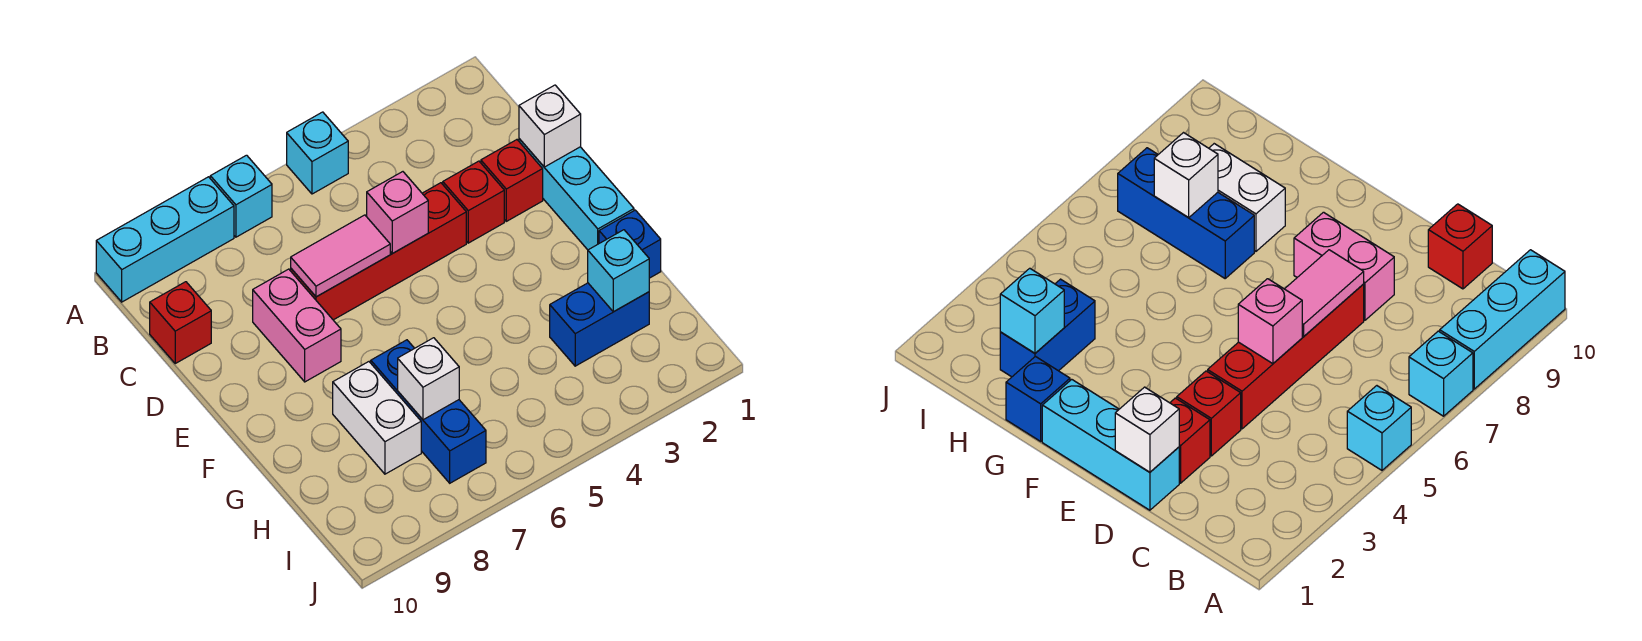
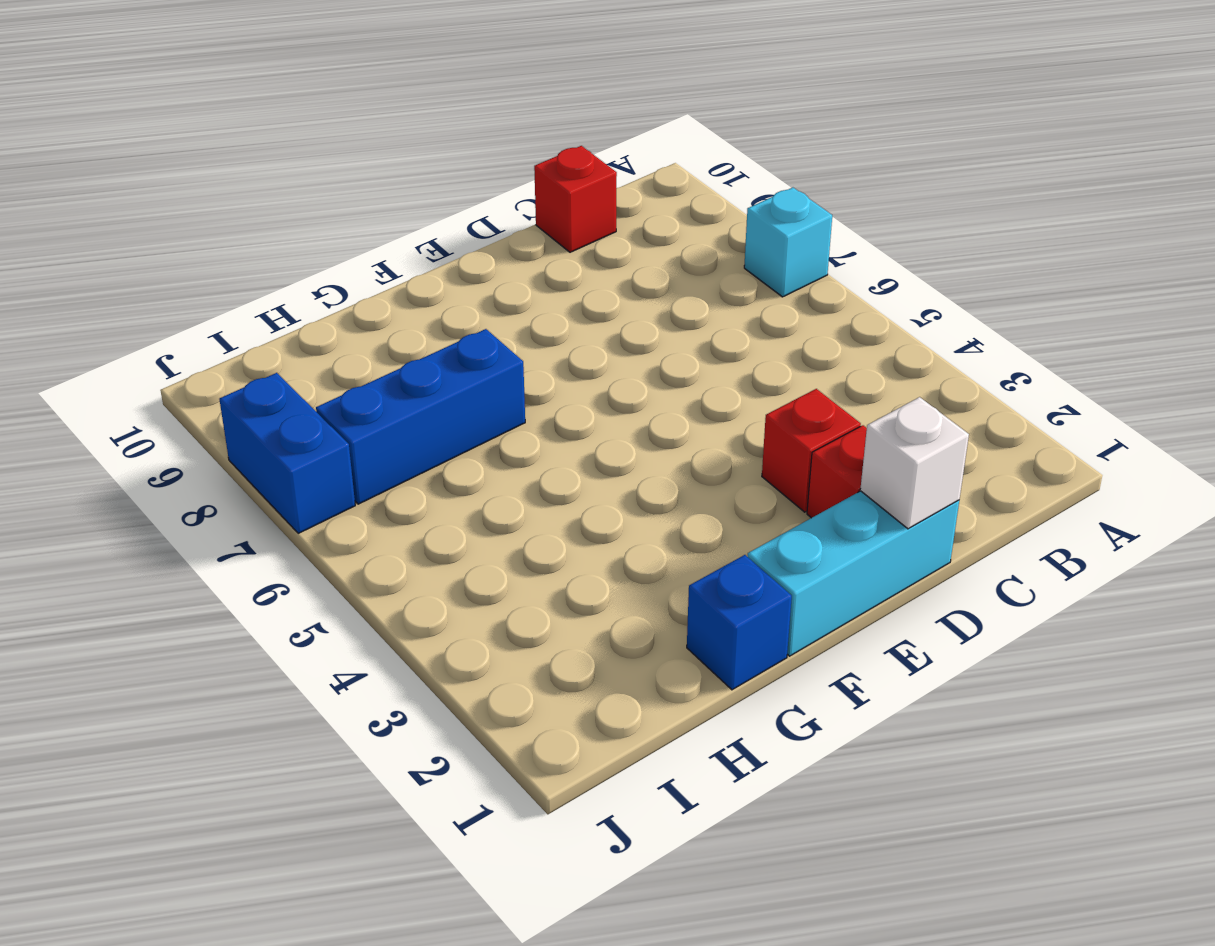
blue brick J7:J8 level 1 -> blue brick H2:H3 level 1
none -> cyan brick A5 level 1
none -> cyan brick A8:A10 level 1
none -> red brick D4:D7 level 1

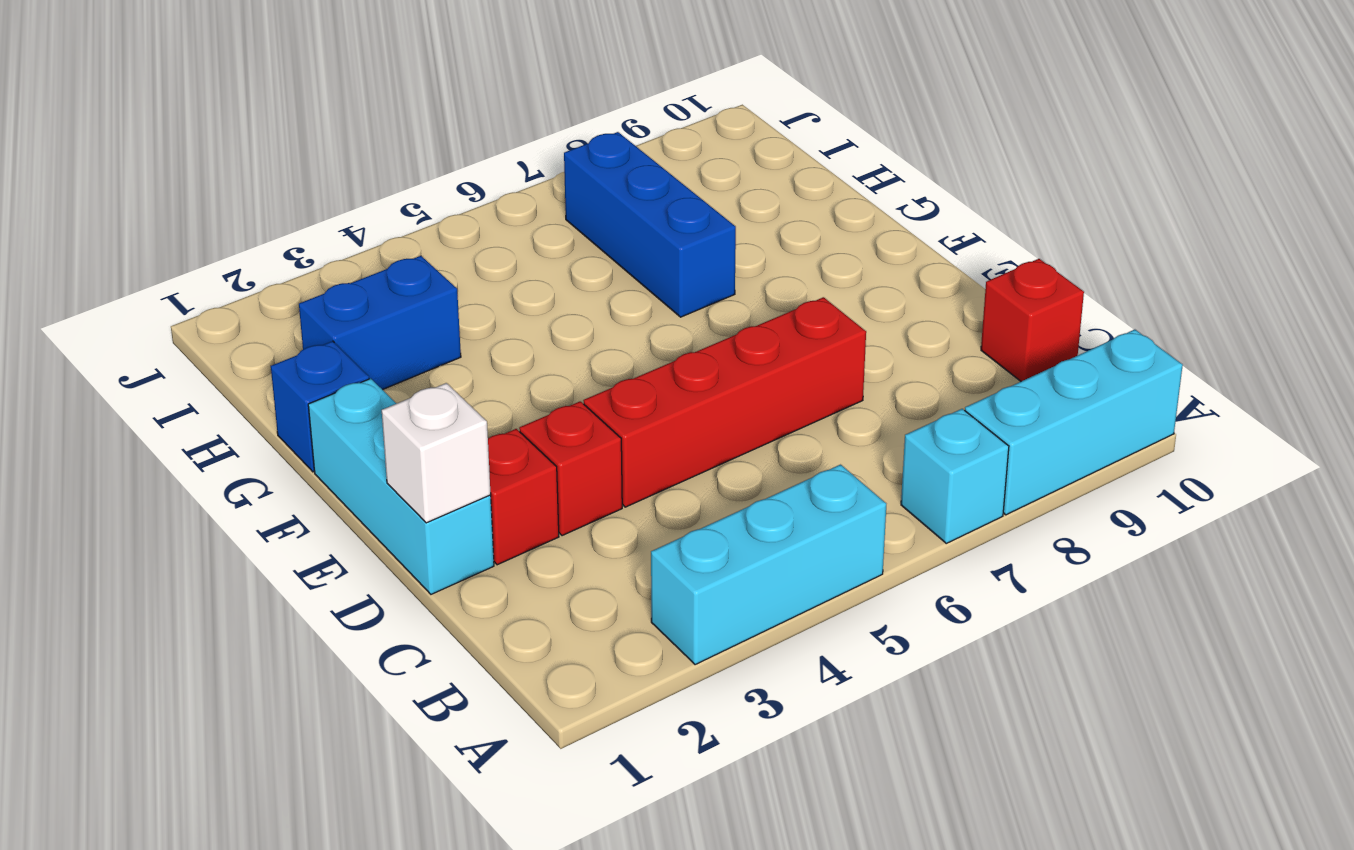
cyan brick A3:A5 level 1 -> cyan brick A5 level 1
none -> pink brick D8:E8 level 1
none -> white brick G8:H8 level 1
none -> pink brick D5 level 2

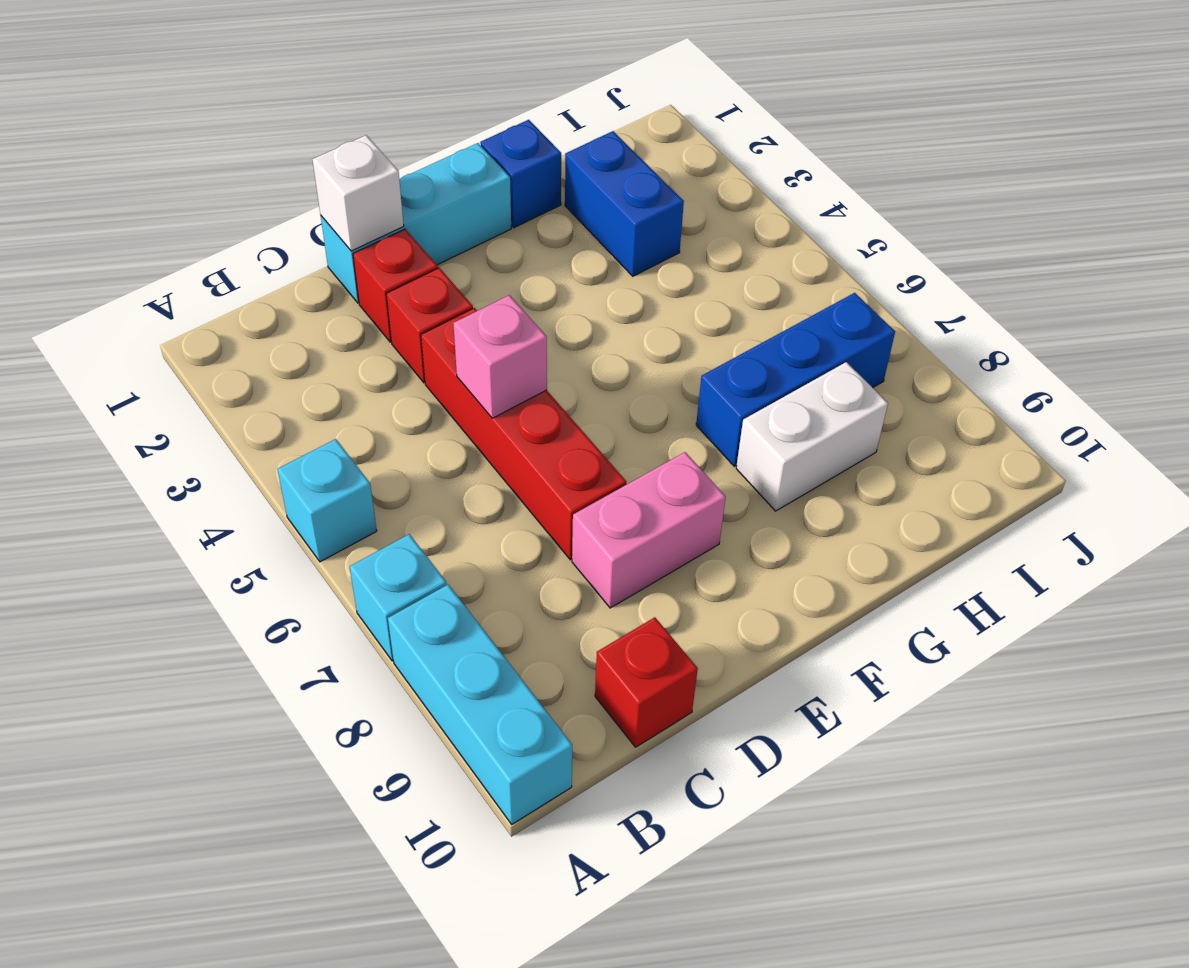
none -> pink tile D6:D7 level 2
none -> cyan brick H2 level 2
none -> white brick H7 level 2

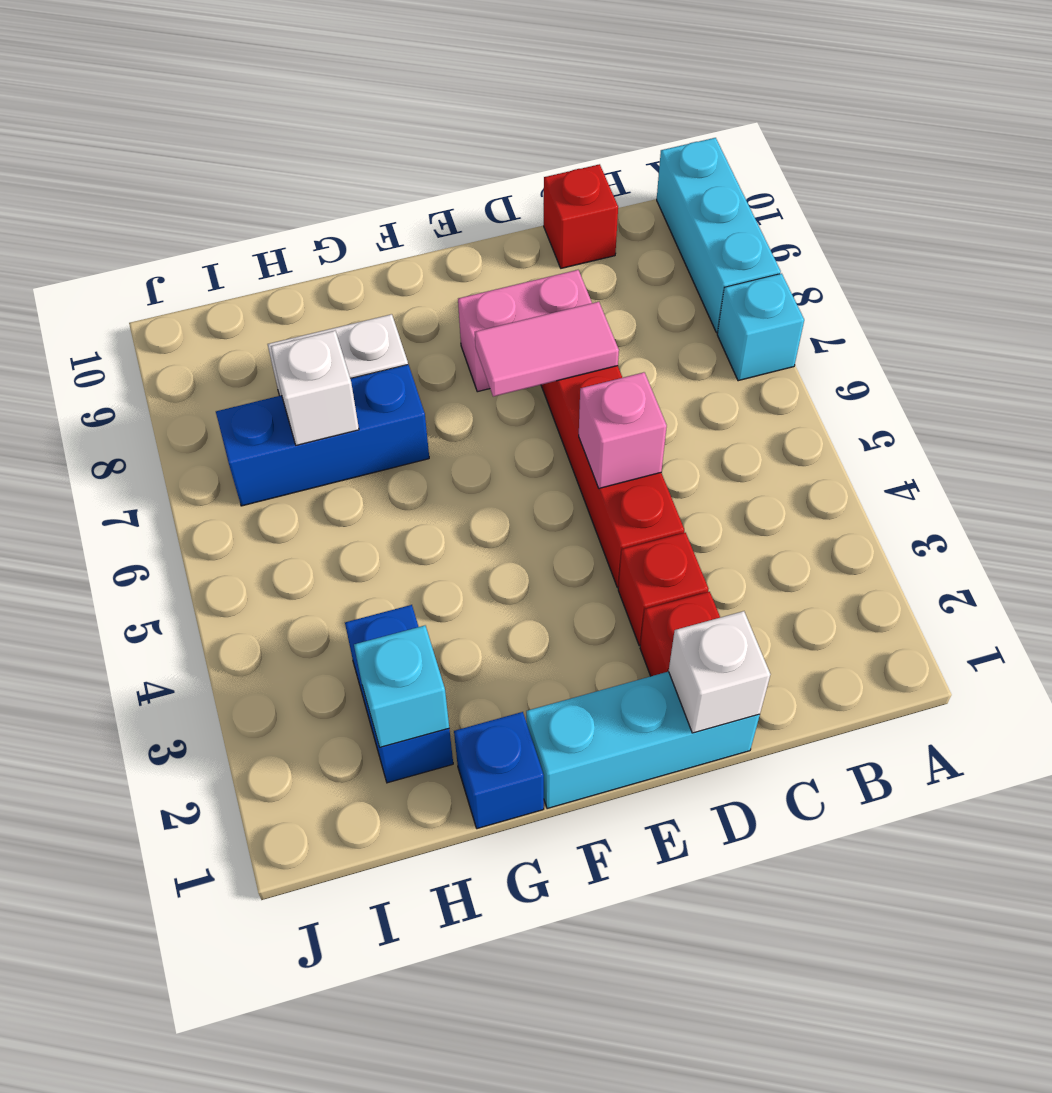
pink tile D7:E7 level 2 -> pink tile D6:D7 level 2
none -> cyan brick A5 level 1

